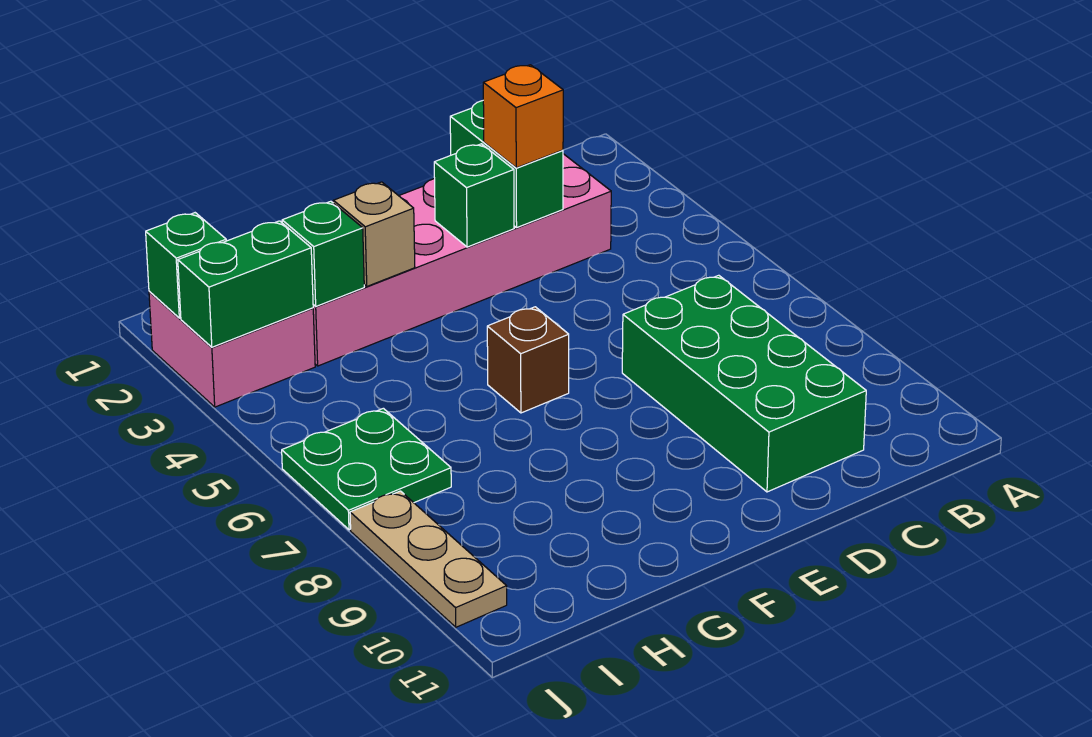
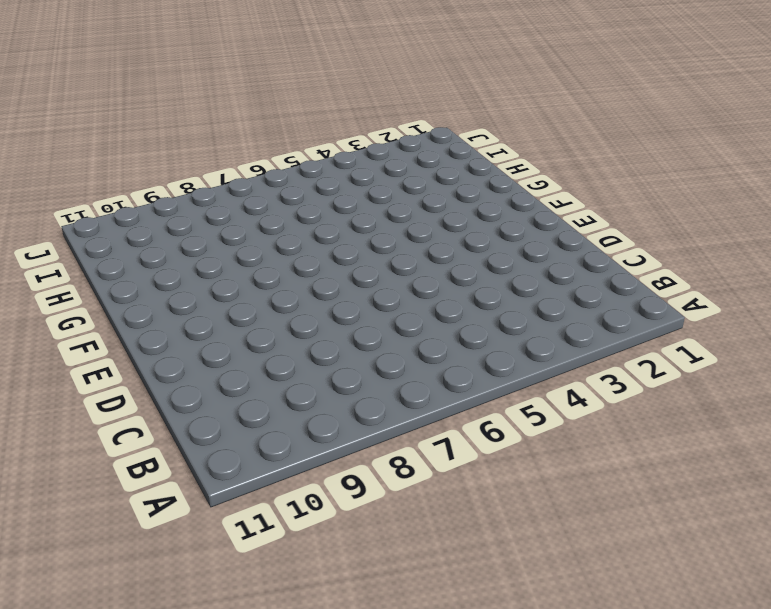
none -> pink brick C2:H3 level 1
none -> green brick C7:D10 level 1
none -> brown brick F6 level 1

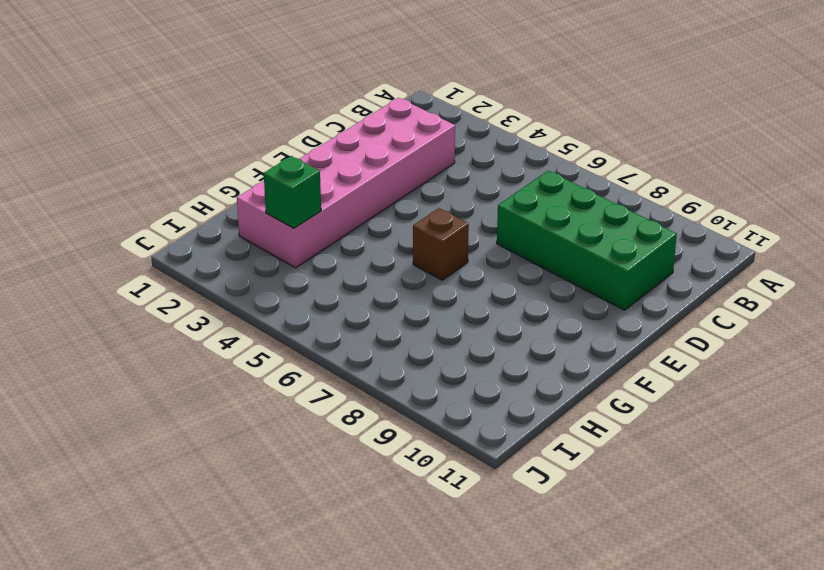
none -> pink brick I2:J3 level 1
none -> green plate I6:J7 level 1
none -> tan plate J8:J10 level 1

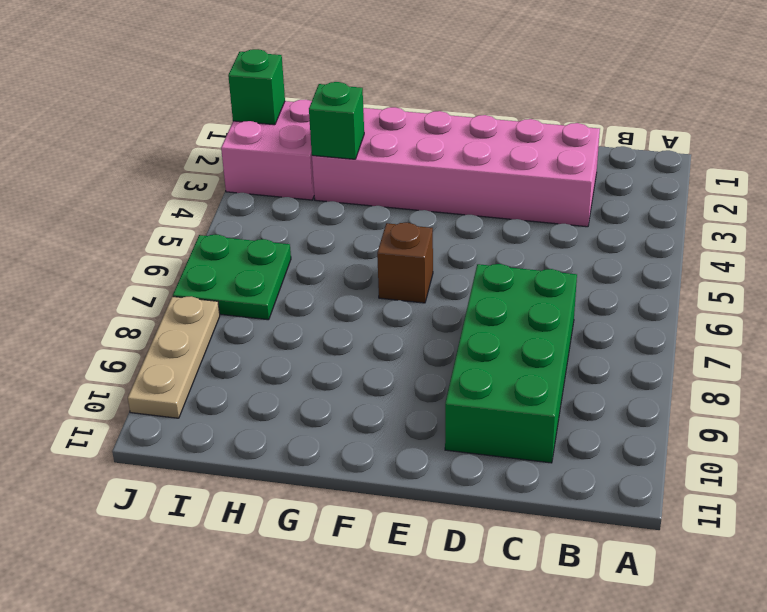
none -> green brick D2:D3 level 2
none -> green brick E3 level 2
none -> tan brick G3 level 2

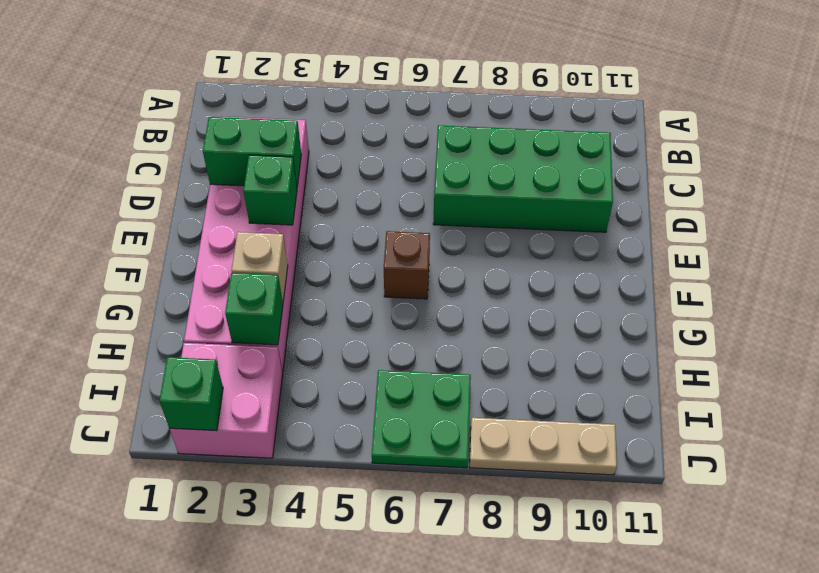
none -> green brick I3:J3 level 2
none -> orange brick D3 level 3

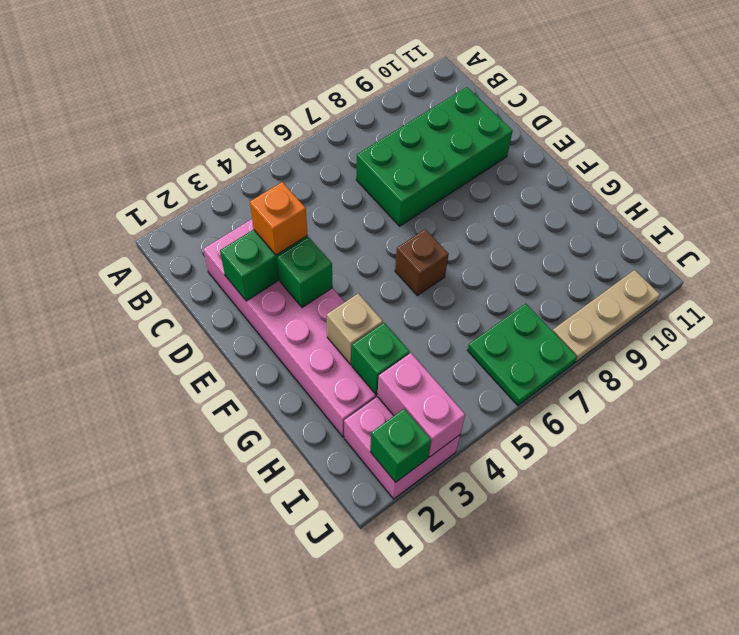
pink brick I3:J3 level 2 -> green brick I3:J3 level 2

